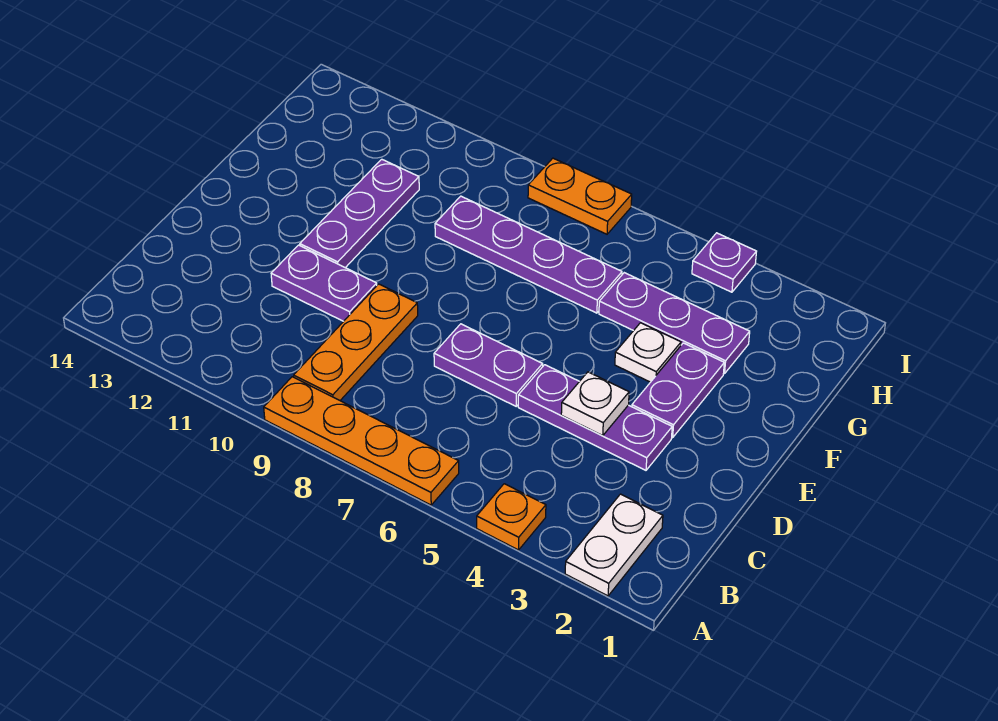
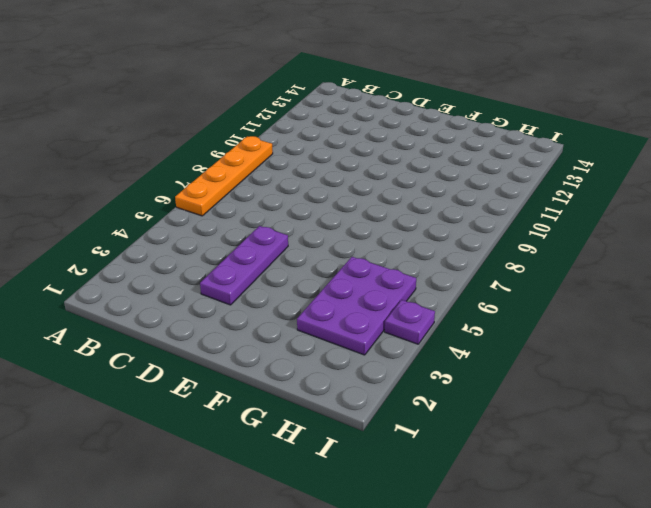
purple plate G3:H5 level 1 -> purple plate G3:G5 level 1
none -> white plate A2:B2 level 1
none -> orange plate A4 level 1
none -> orange plate B9:D9 level 1

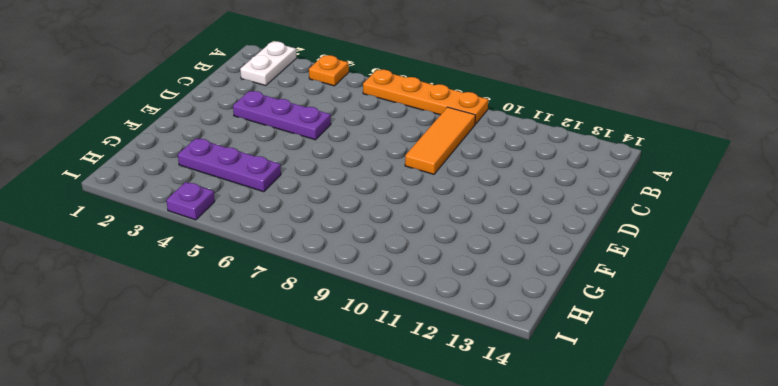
orange tile B9:D9 level 1 -> orange plate B9:D9 level 1
none -> purple plate D6:D7 level 1
none -> purple plate D10:D11 level 1
none -> purple plate E3:F3 level 1

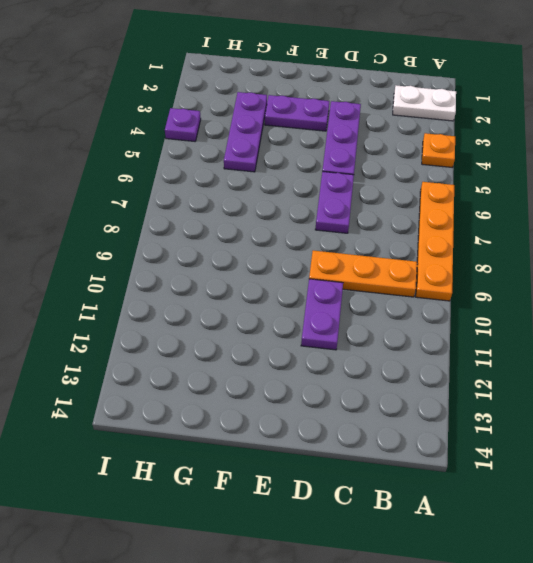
none -> purple plate E11:G11 level 1
none -> white plate F4 level 1
none -> purple plate G6:G9 level 1

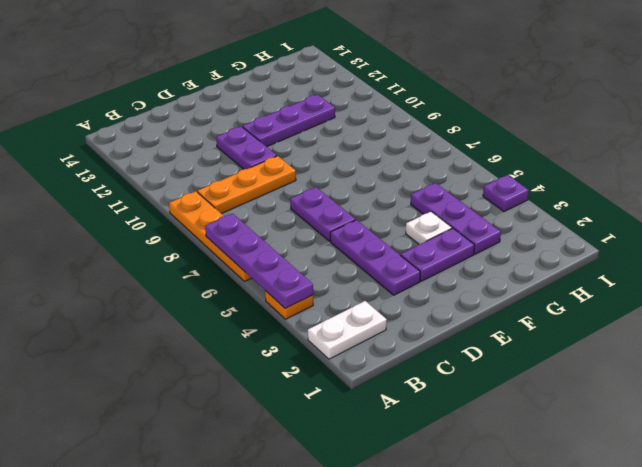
purple plate A4:A7 level 2 -> purple plate G6:G9 level 1
none -> orange plate I7:I8 level 1
none -> white plate D4 level 2

